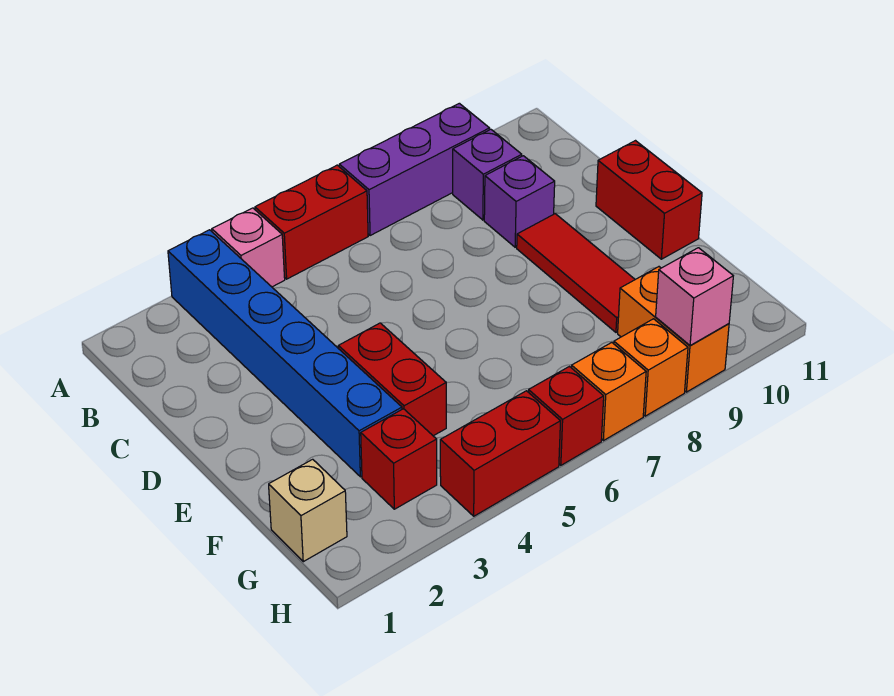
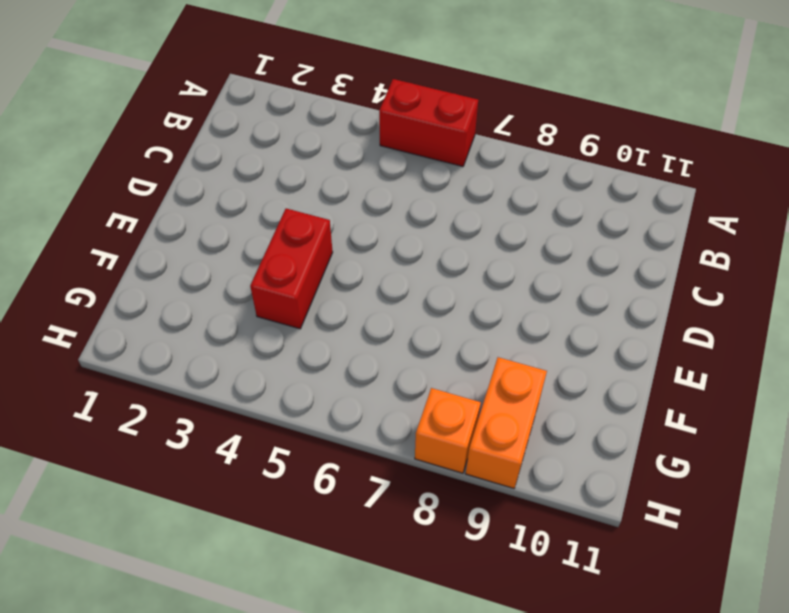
none -> blue brick A3:F3 level 1
none -> pink brick A4 level 1
none -> purple brick A7:A9 level 1

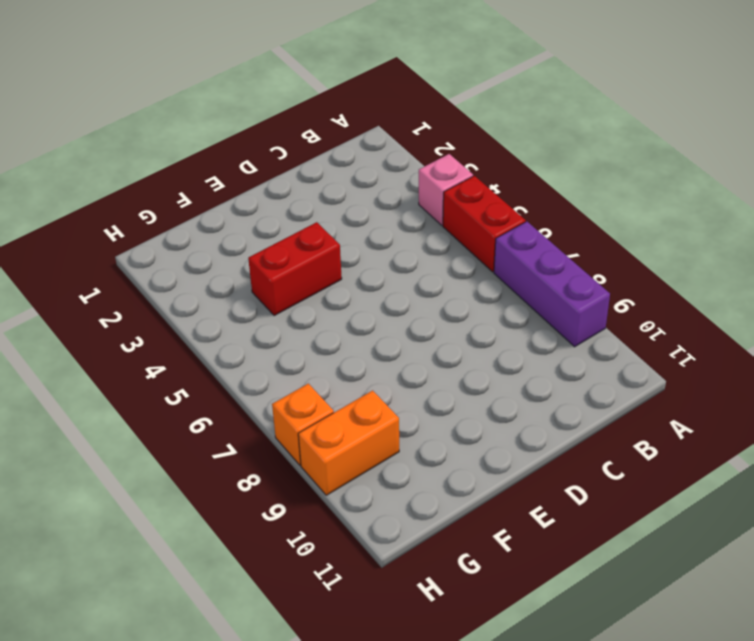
none -> blue brick A3:F3 level 1
none -> purple brick B9 level 1
none -> purple brick C9 level 1

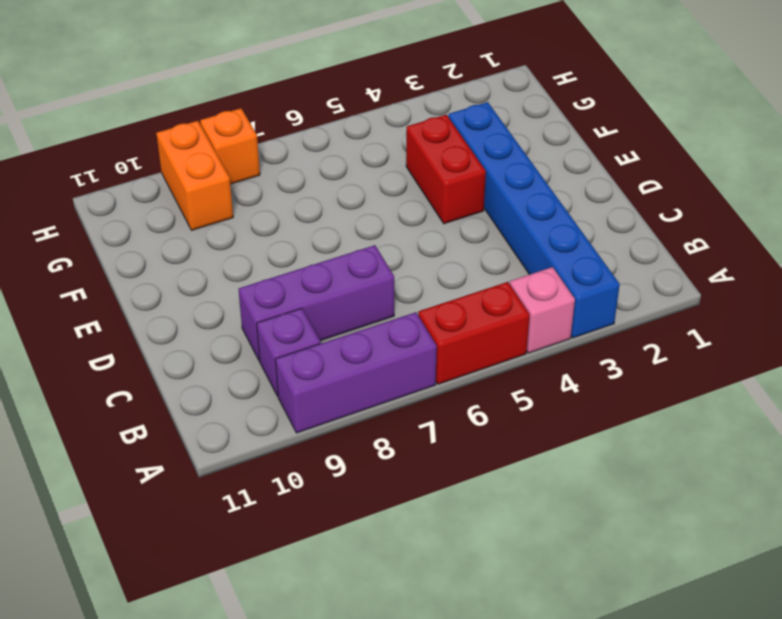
purple brick C7:C9 level 1 -> purple brick C9 level 1
none -> red tile D9:F9 level 1
none -> red brick D11:E11 level 1
none -> tan brick G1 level 1

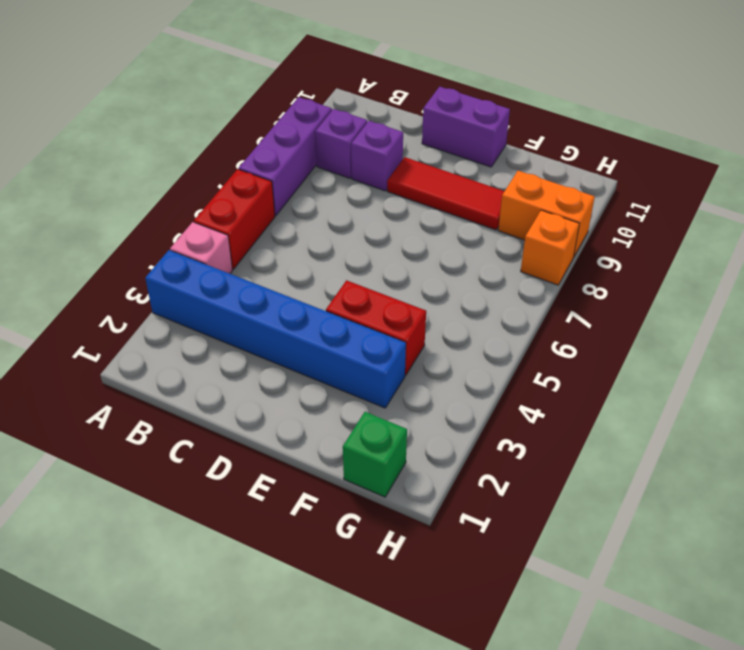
purple brick D11:E11 level 1 -> red brick D11:E11 level 1
green brick G1 level 1 -> tan brick G1 level 1
none -> red brick G3 level 1
none -> red brick H4:H5 level 1
none -> red brick H6 level 1

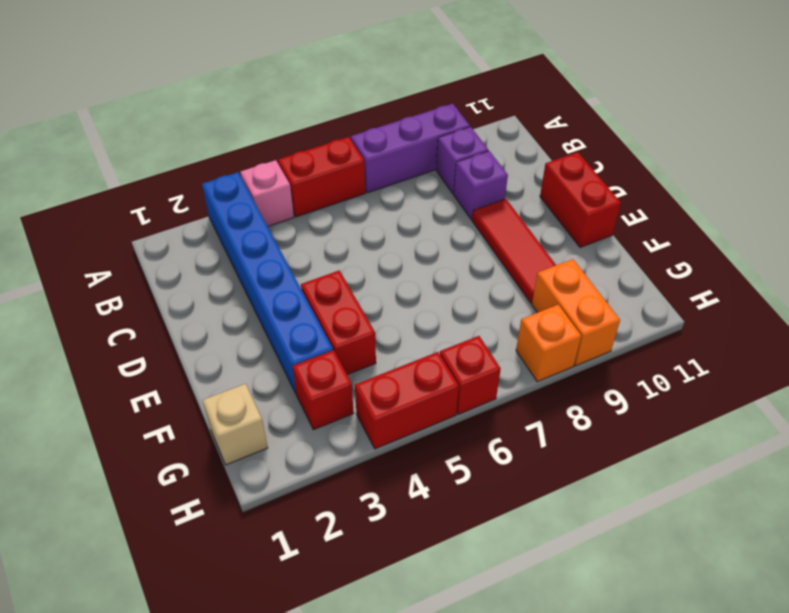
none -> orange brick H7 level 1
none -> pink brick H9 level 2

